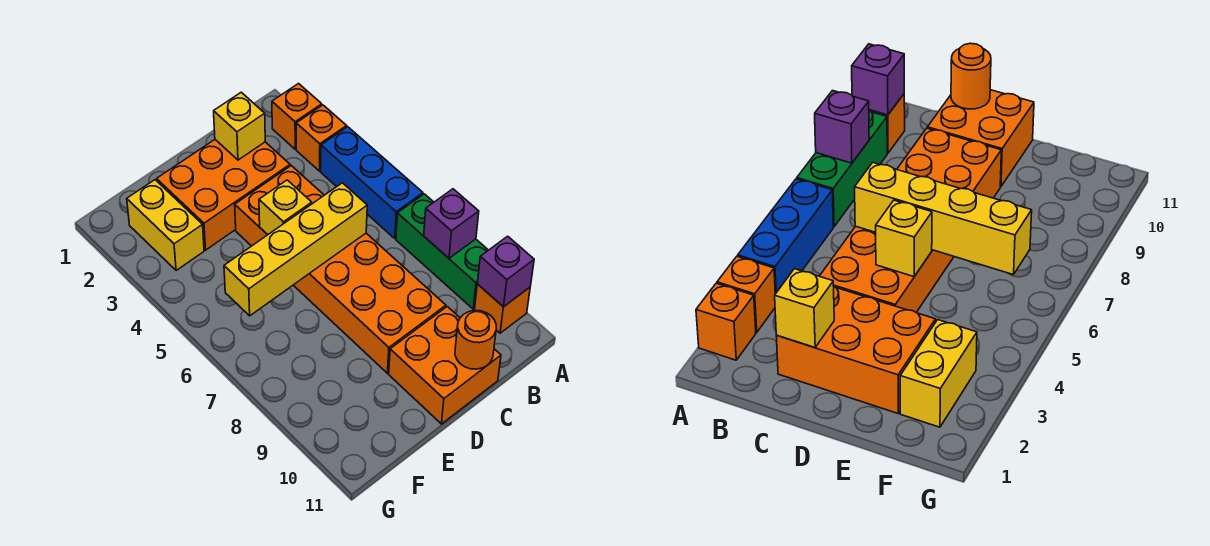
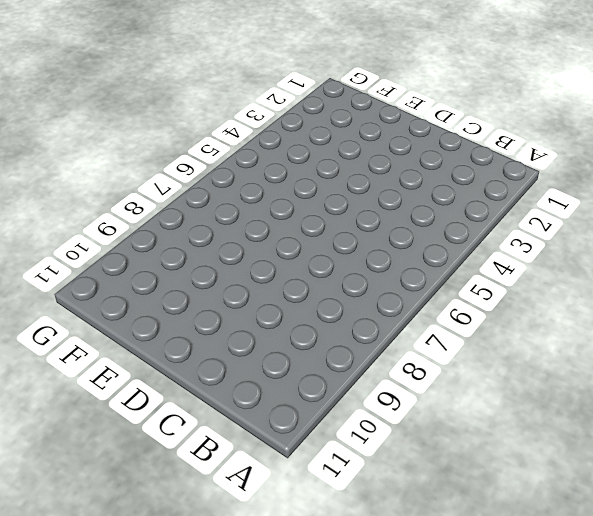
none -> orange brick A2 level 1
none -> orange brick A3 level 1
none -> blue brick A4:A6 level 1

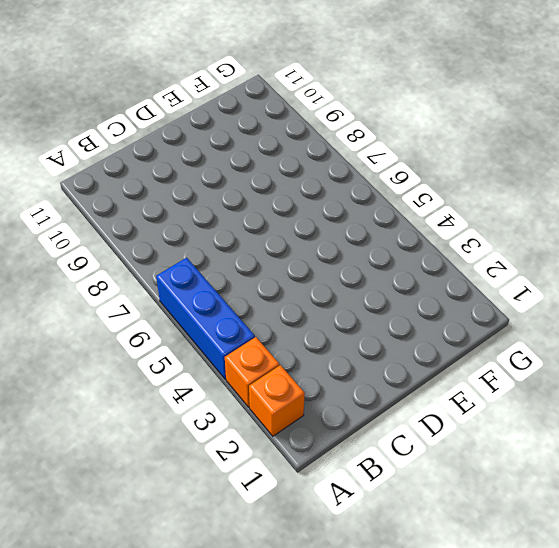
none -> green brick A7:A9 level 1
none -> orange brick A10 level 1
none -> orange brick C2:E3 level 1

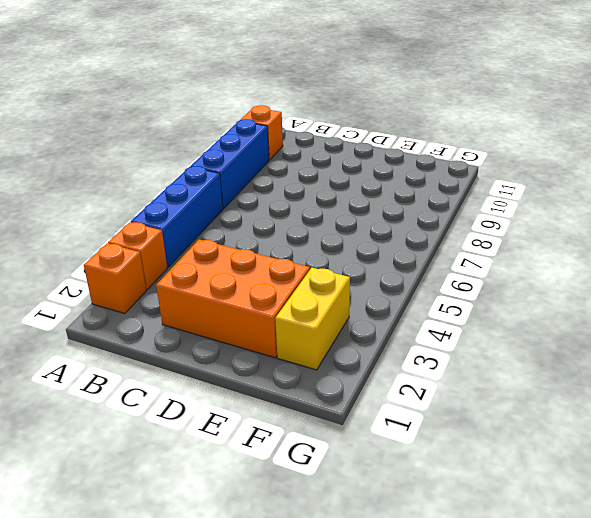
blue brick A7:A9 level 1 -> green brick A7:A9 level 1
none -> orange brick C4:D9 level 1
none -> orange brick C10:D11 level 1
none -> purple brick A8 level 2

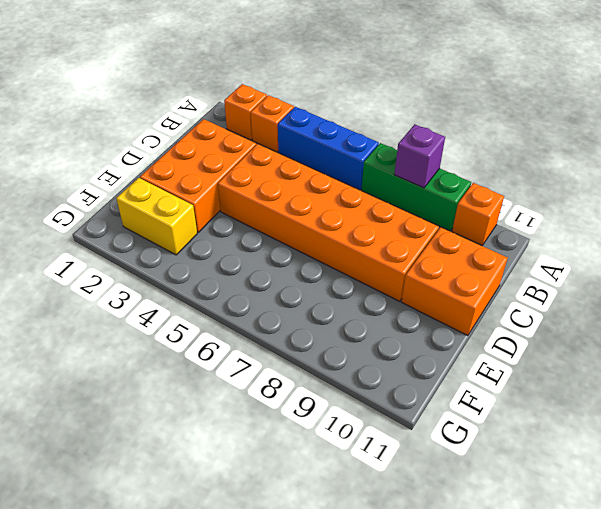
none -> purple brick A10 level 2
none -> yellow brick C2 level 2
none -> yellow brick C6:F6 level 2

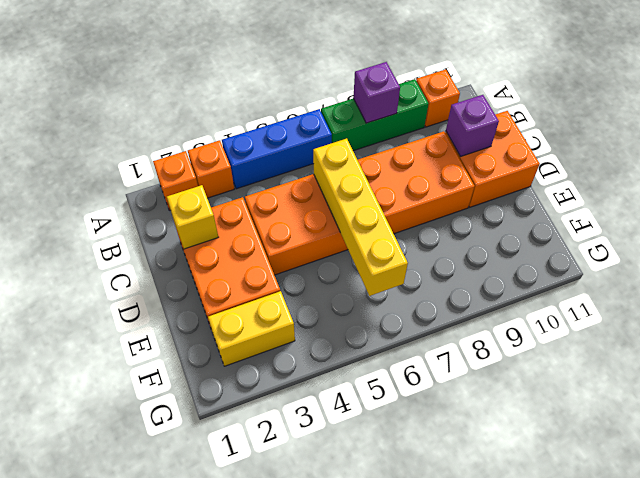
purple brick C10 level 2 -> purple brick A10 level 2
none -> orange round brick C11 level 2
none -> yellow brick D5 level 2

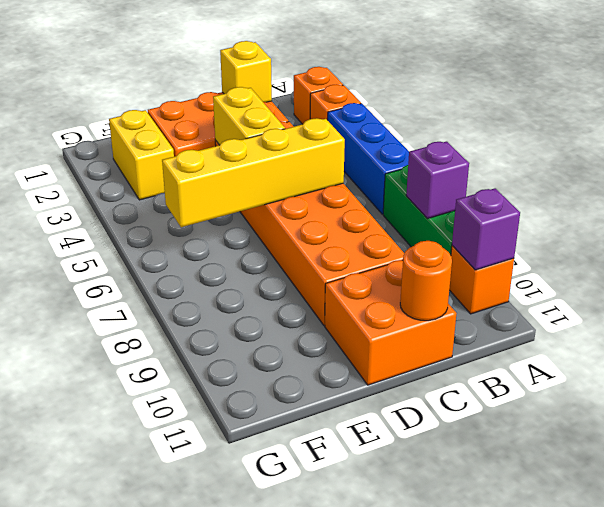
yellow brick D4:D5 level 2 -> yellow brick D5 level 2

